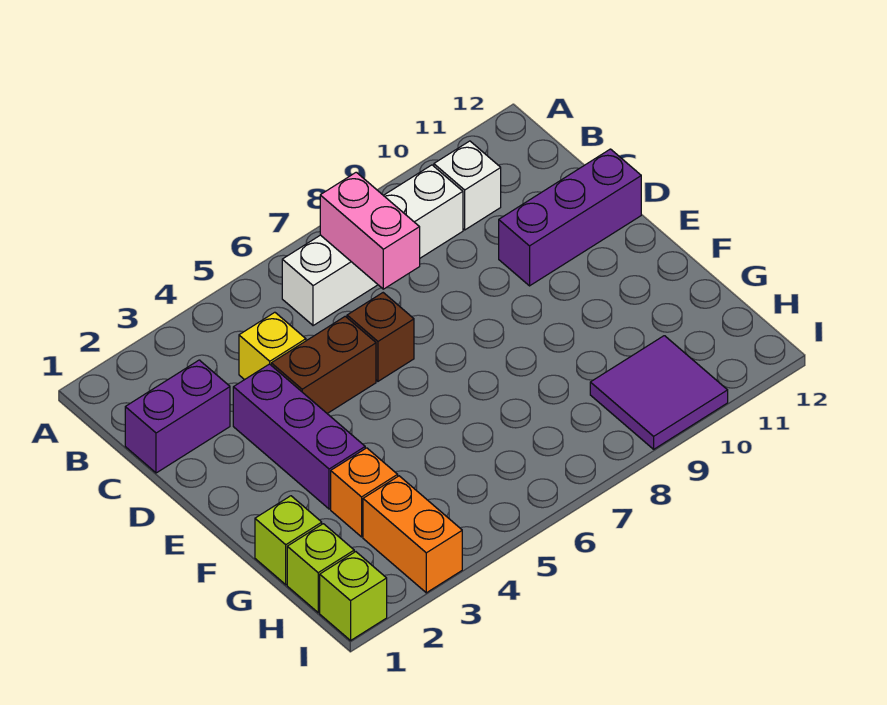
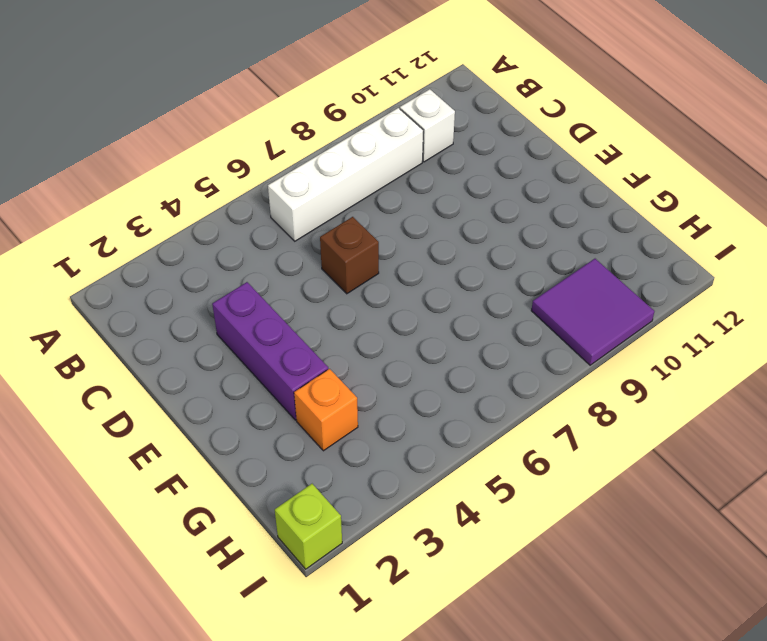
none -> purple brick C1:C2 level 1
none -> yellow brick C4 level 1
none -> brown brick D4:D5 level 1

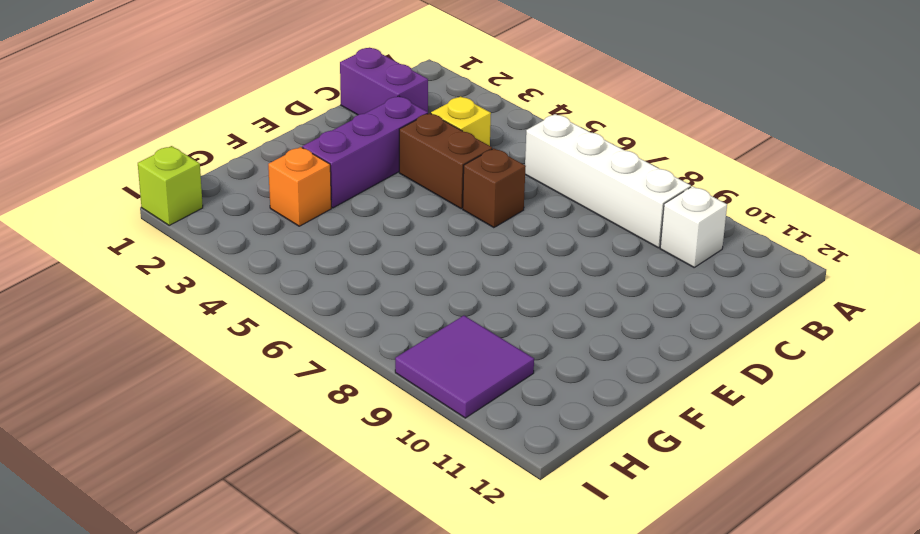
none -> purple brick D10:D12 level 1
none -> lime brick G1 level 1
none -> lime brick H1 level 1

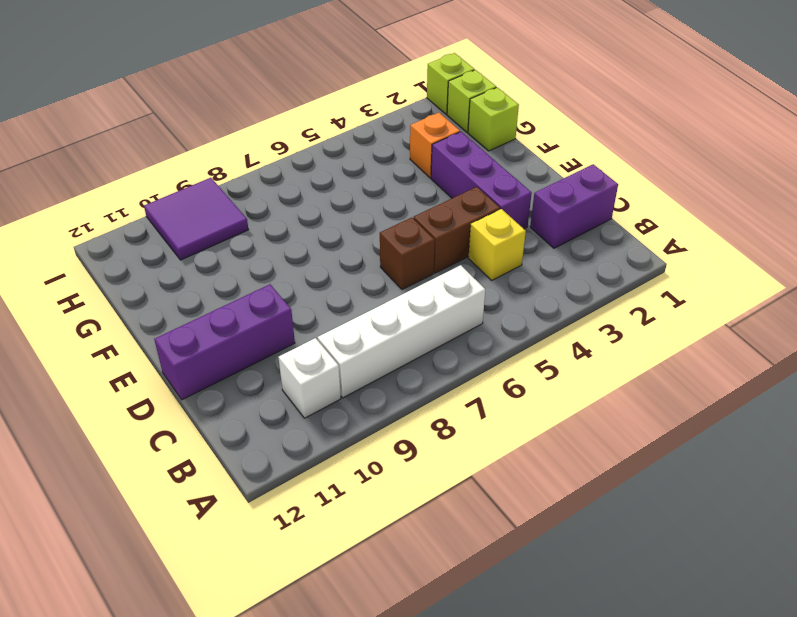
none -> orange brick H3:I3 level 1
none -> pink brick B7:C7 level 2

